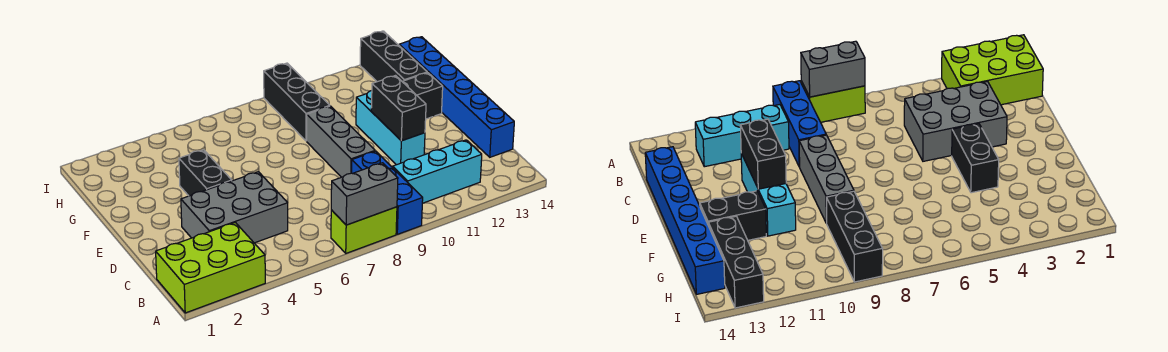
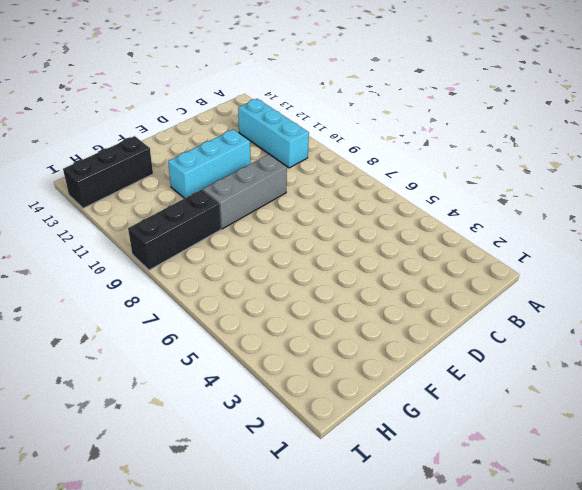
none -> lime brick A1:B3 level 1
none -> lime brick A7:A8 level 1
none -> blue brick A9:C9 level 1

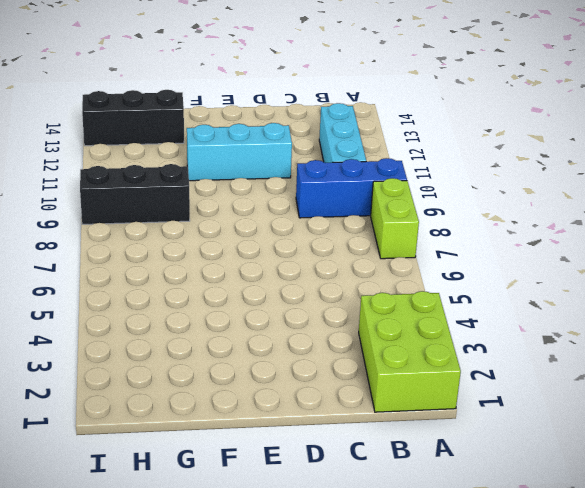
none -> grey brick C3:D5 level 1
none -> blue brick C14:H14 level 1
none -> grey brick D9:F9 level 1

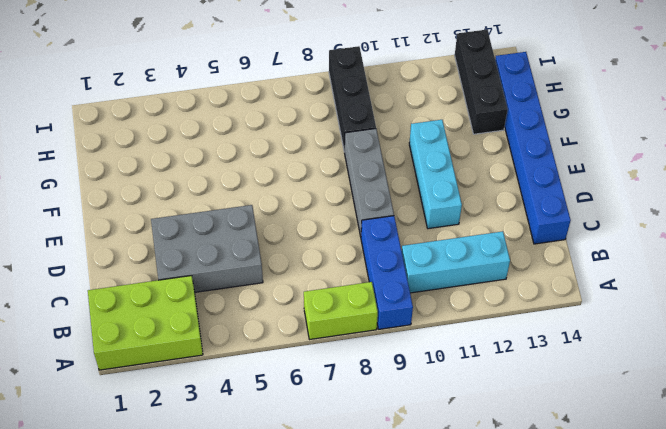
none -> black brick E4:F4 level 1
none -> black brick F12:F13 level 1
none -> grey brick A7:A8 level 2

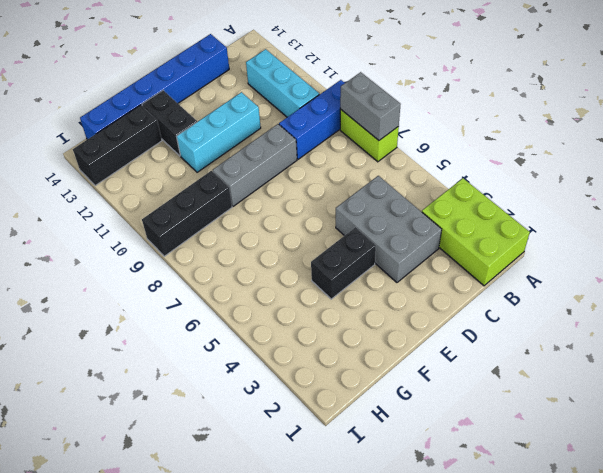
none -> black brick D11:E11 level 2

